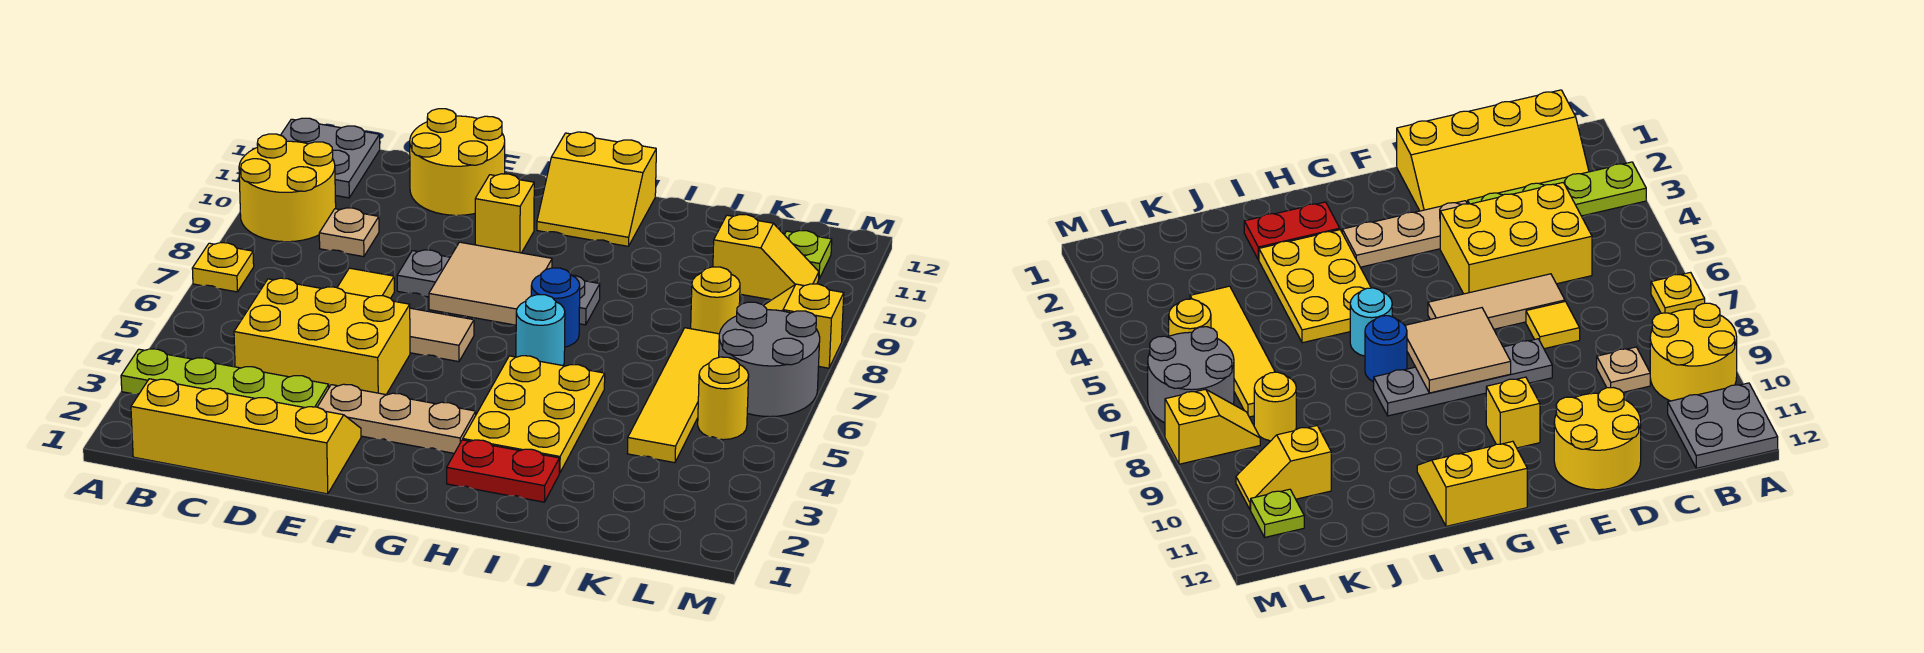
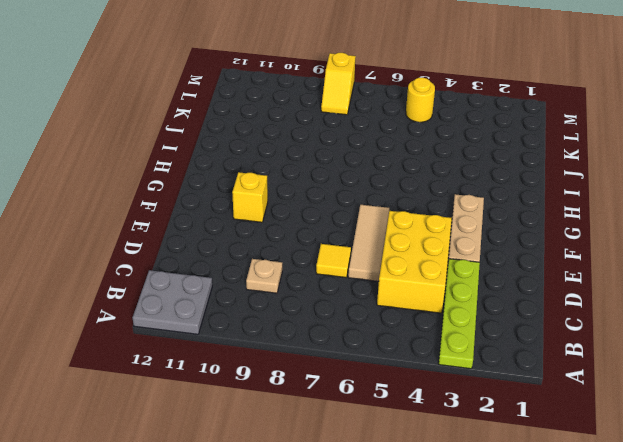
none -> yellow plate A7 level 1
none -> yellow round brick A9:B10 level 1
none -> yellow slope B1:E2 level 1 top 1

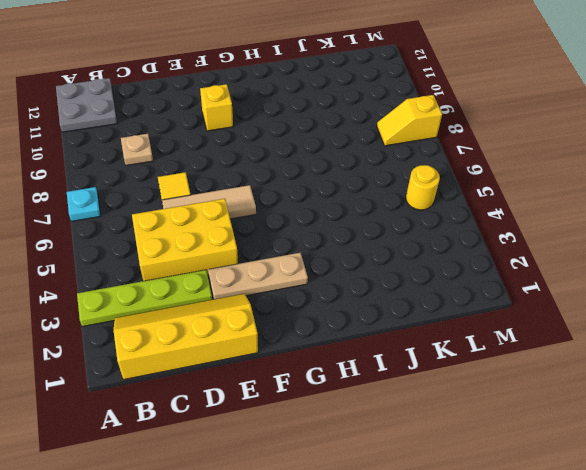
cyan plate A7 level 1 -> yellow plate A7 level 1
none -> yellow round brick A9:B10 level 1
none -> yellow round brick D11:E12 level 1
none -> grey plate E8:H8 level 1

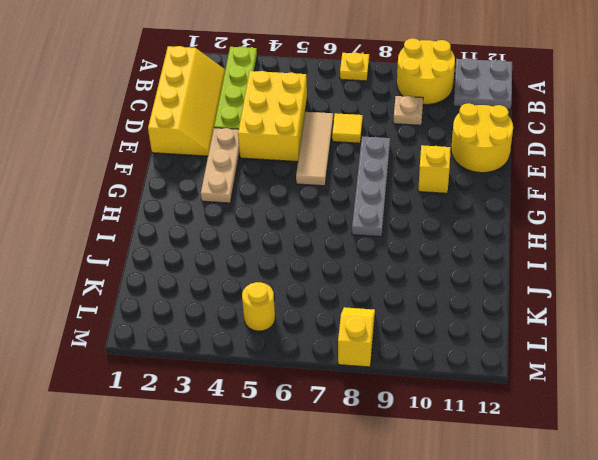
none -> yellow slope G11:H12 level 1 top 12
none -> red plate H2:I2 level 1
none -> yellow plate H3:I5 level 1

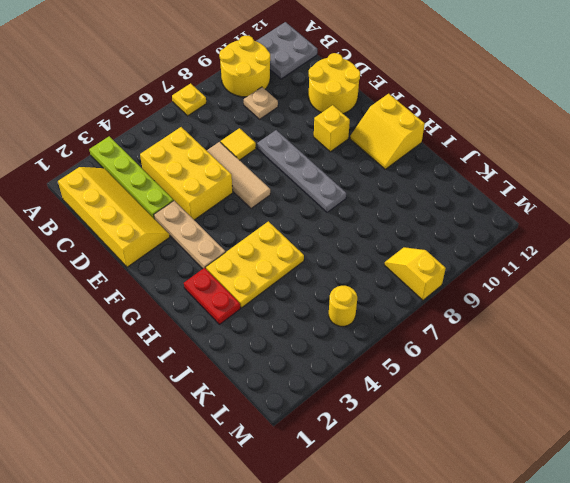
none -> cyan round brick H6 level 1
none -> blue round brick H7 level 1
none -> yellow tile K4:K7 level 1

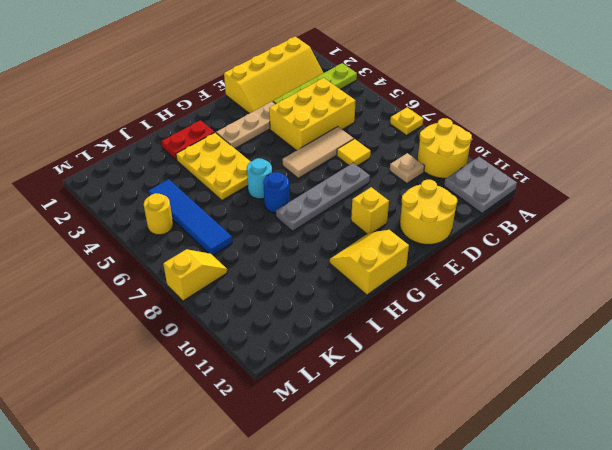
blue tile K4:K7 level 1 -> yellow tile K4:K7 level 1
none -> yellow round brick K8 level 1
none -> yellow slope K10:L10 level 1 top K
none -> grey round brick L6:M7 level 1

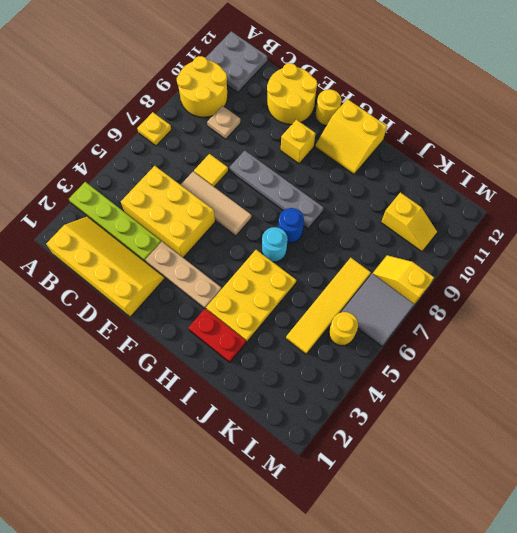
yellow round brick F12 level 1 -> yellow round brick K8 level 1
grey tile L6:M7 level 1 -> grey round brick L6:M7 level 1
none -> lime plate L11 level 1
none -> tan tile F7:G8 level 2

